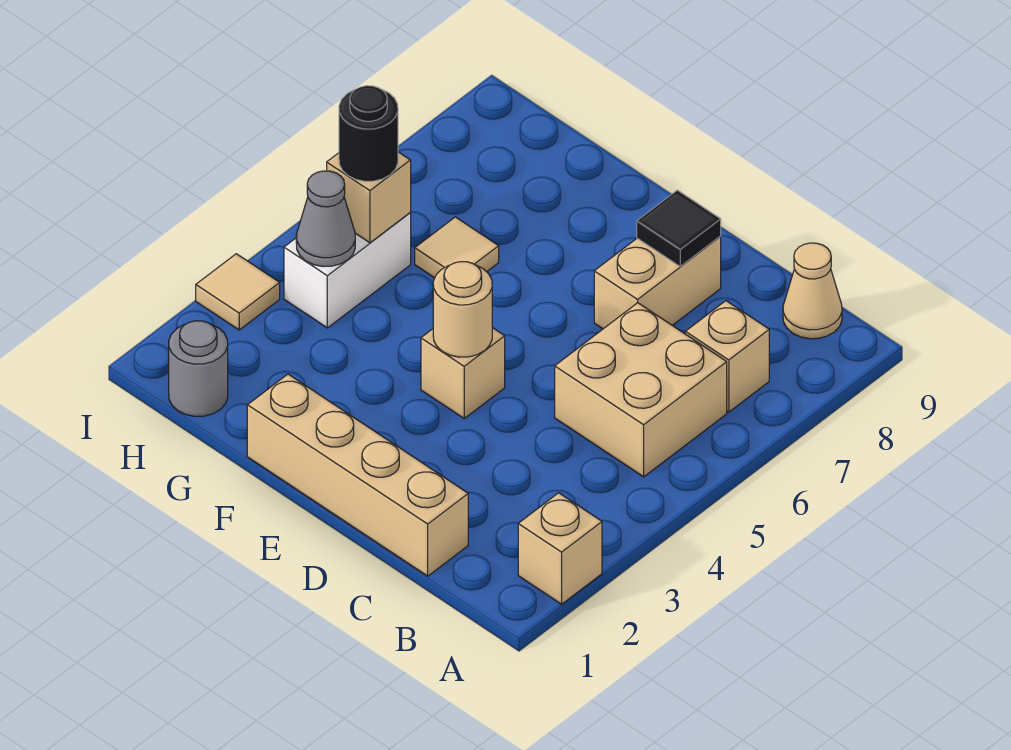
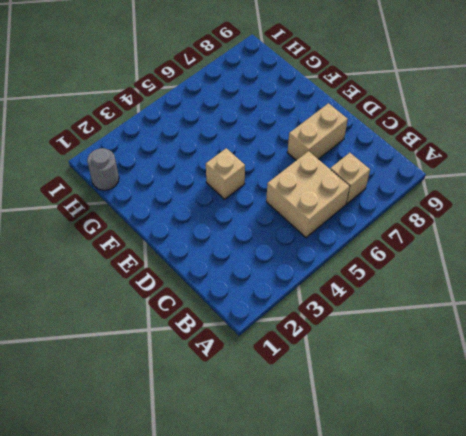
none -> tan brick A2 level 1
none -> tan cone B9 level 1
none -> tan brick C1:F1 level 1

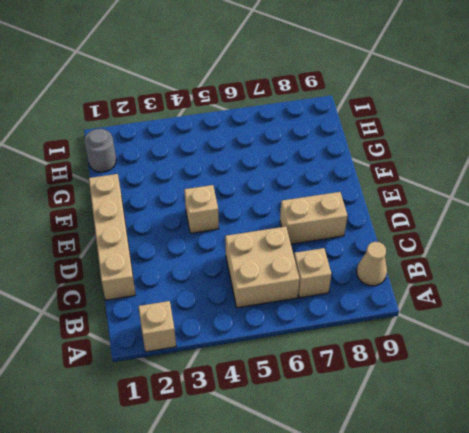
none -> tan tile G6 level 1
none -> white brick H4:H5 level 1
none -> tan tile I3 level 1

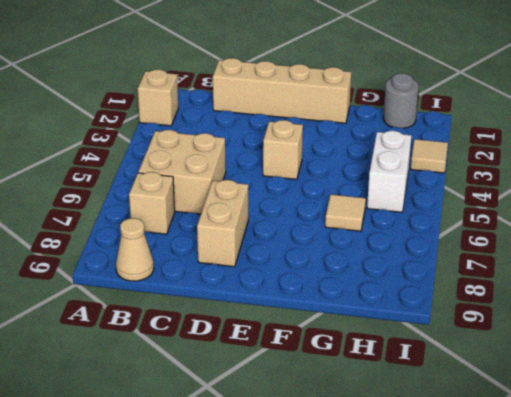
none -> black tile D8 level 2
none -> tan round brick E4 level 2
none -> grey cone H4 level 2

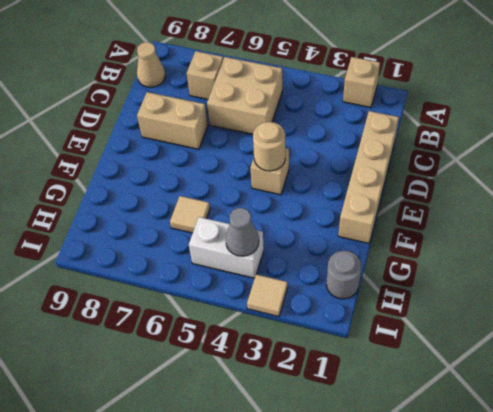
none -> black tile D8 level 2
none -> tan brick H5 level 2
none -> black round brick H5 level 3

